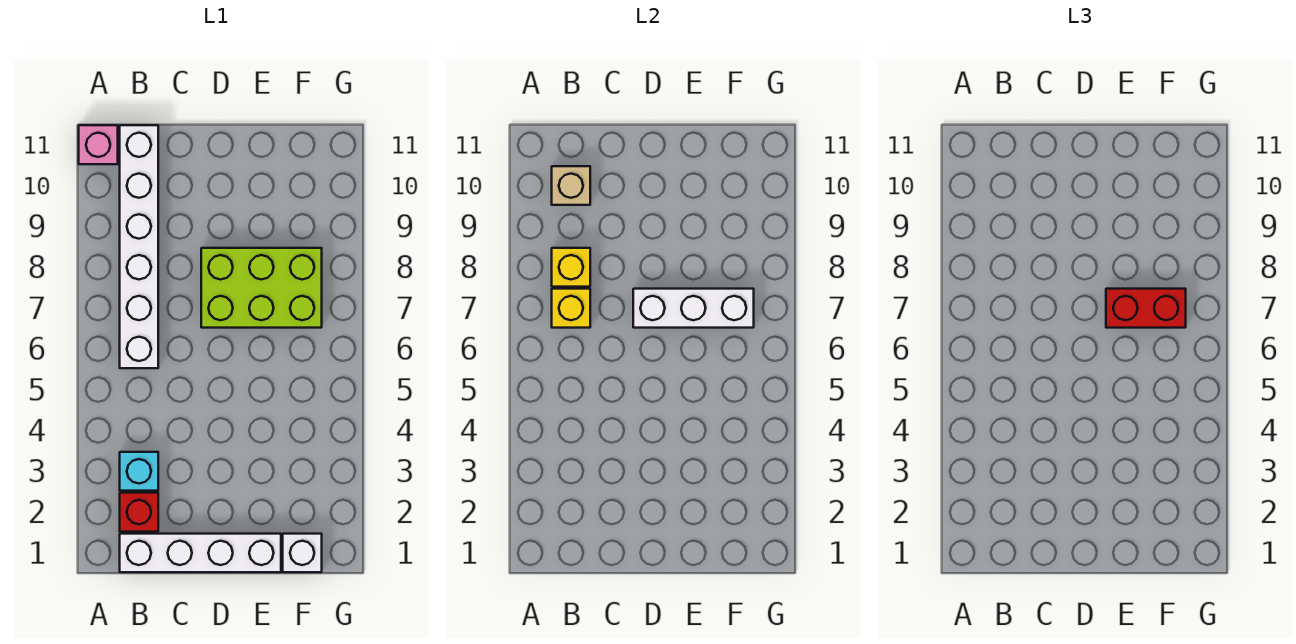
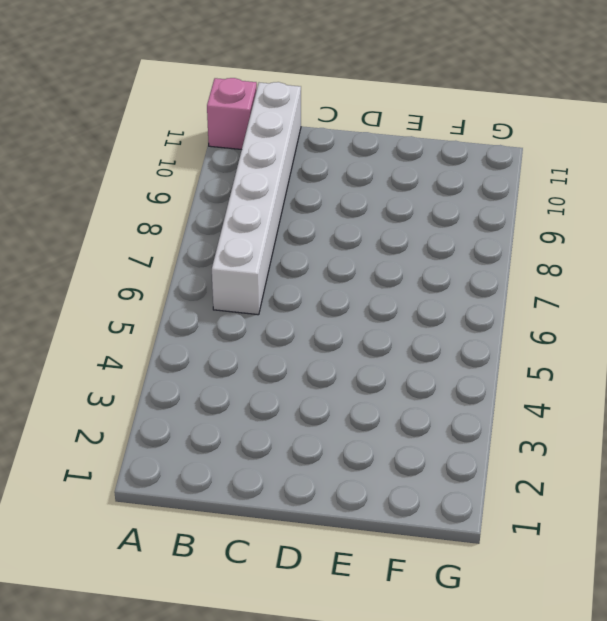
none -> white brick B1:E1 level 1
none -> red brick B2 level 1
none -> cyan brick B3 level 1

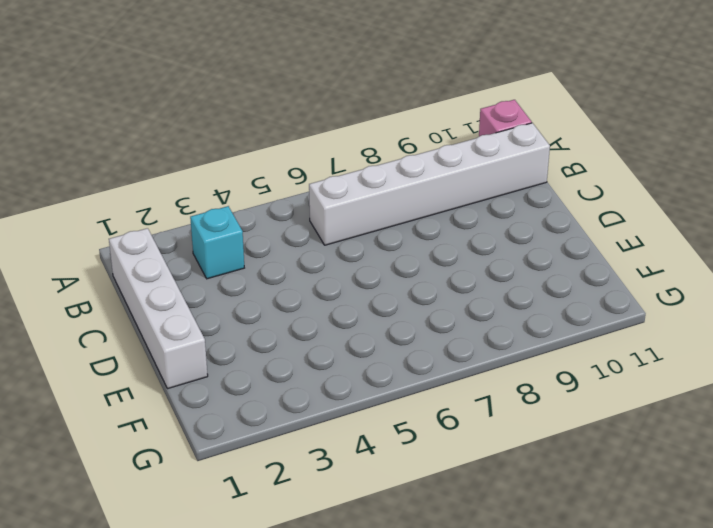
none -> red brick B2 level 1
none -> lime brick D7:F8 level 1
none -> white brick F1 level 1

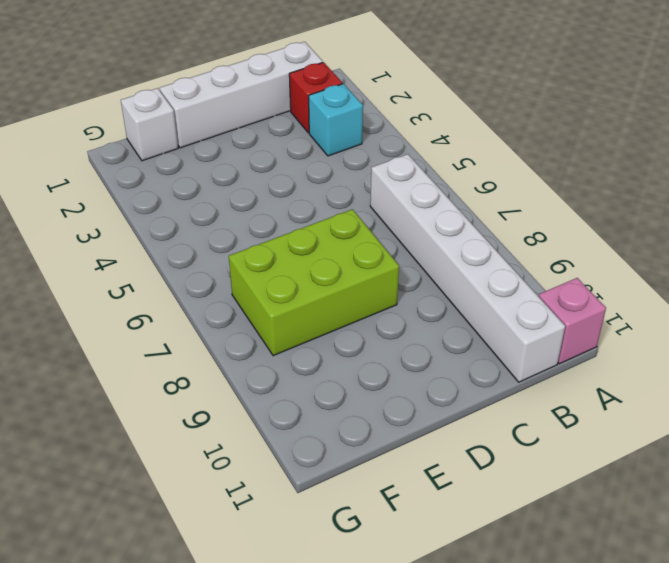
none -> yellow brick B7 level 2
none -> yellow brick B8 level 2
none -> tan brick B10 level 2

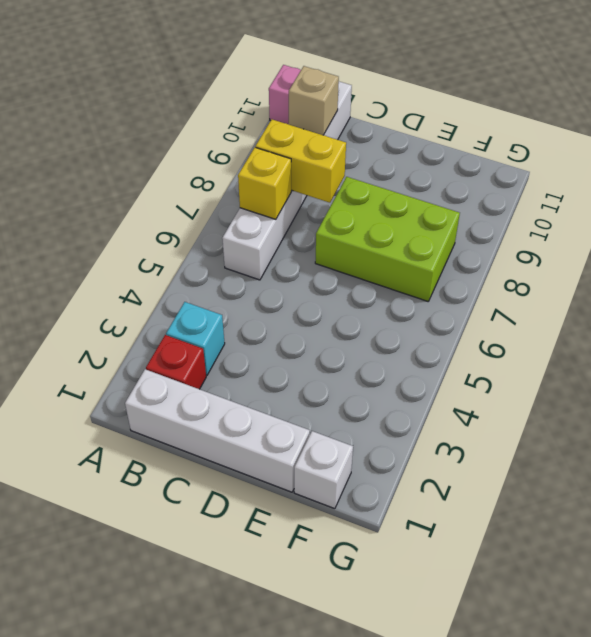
yellow brick B8:C8 level 2 -> yellow brick B8 level 2
none -> white brick D7:F7 level 2
none -> red brick E7:F7 level 3

